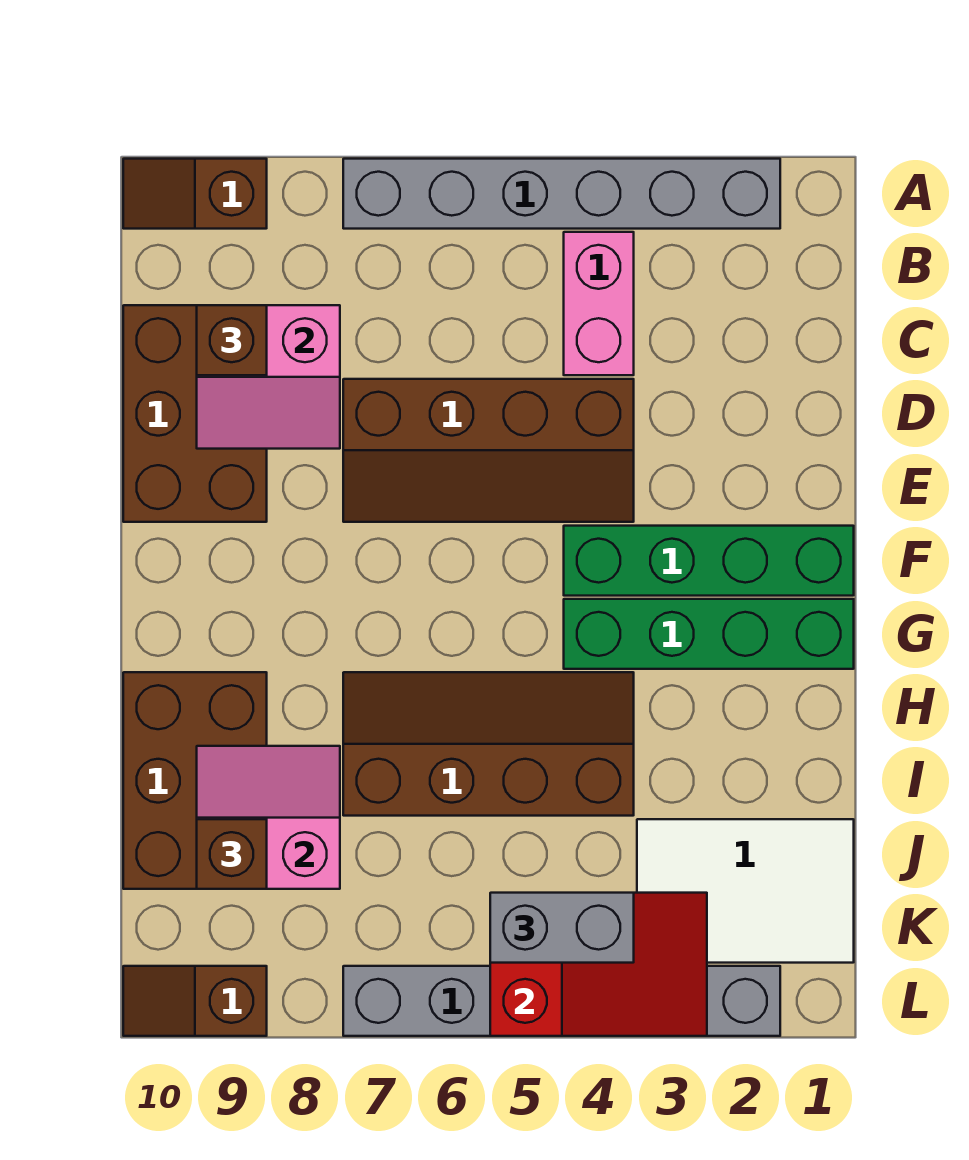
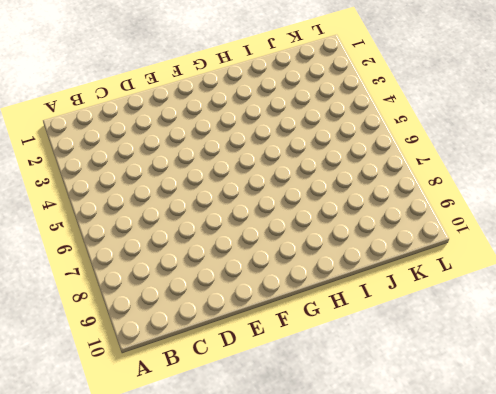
none -> grey brick A2:A7 level 1
none -> brown slope A9:A10 level 1 top 9
none -> pink brick B4:C4 level 1

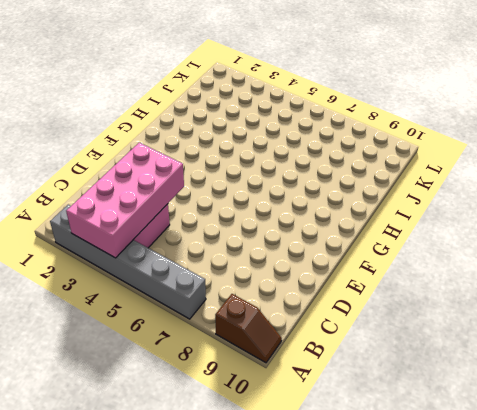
pink brick A3:D4 level 2 -> none
none -> brown brick C9:E10 level 1
none -> brown slope D4:E7 level 1 top D
none -> green brick F1:F4 level 1

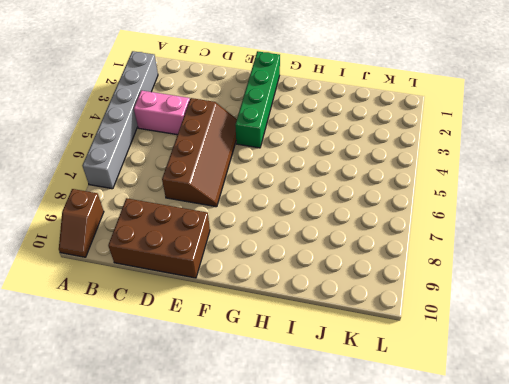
none -> green brick G1:G4 level 1
none -> brown slope H4:I7 level 1 top I
none -> brown brick H9:J10 level 1

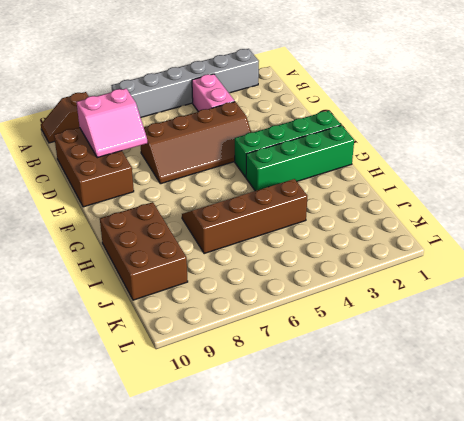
none -> white tile J1:K3 level 1
none -> grey brick L2:L7 level 1
none -> brown slope L9:L10 level 1 top 9

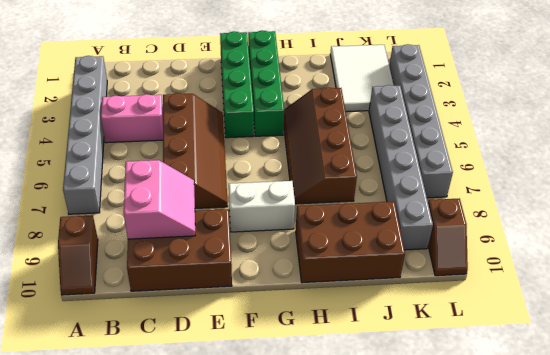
white brick F8:G8 level 1 -> none
grey brick K4:K9 level 1 -> none
none -> pink slope I8:J9 level 2 top J
none -> red slope K3:L5 level 2 top 5
none -> brown brick C9 level 3

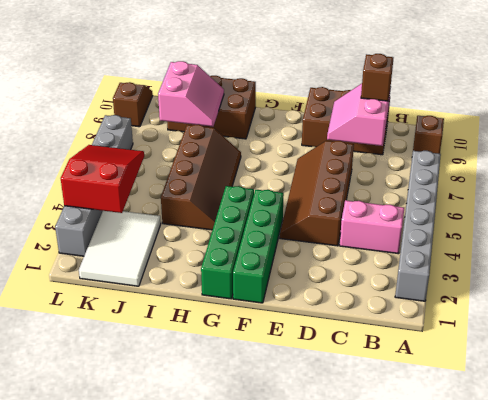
red slope K3:L5 level 2 top 3 -> red slope K3:L5 level 2 top 5
none -> brown brick J9 level 3
none -> grey brick K4:K5 level 3

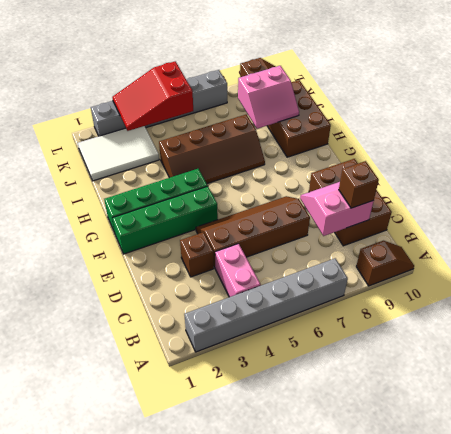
brown brick D3 level 1 -> brown brick J9 level 3
none -> grey brick K4:K5 level 3

